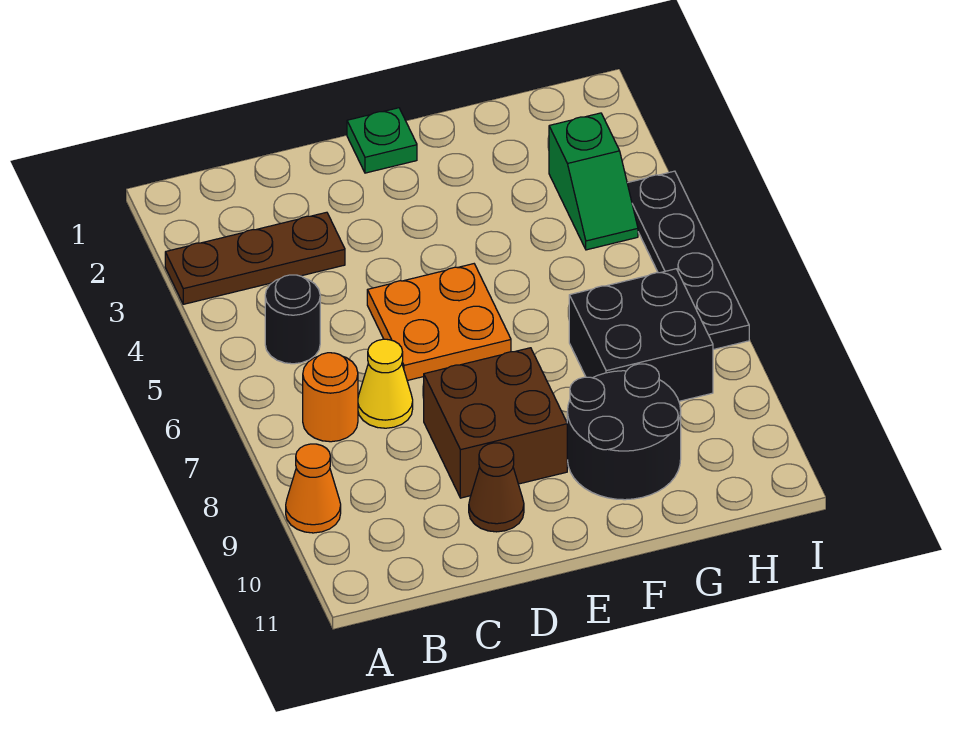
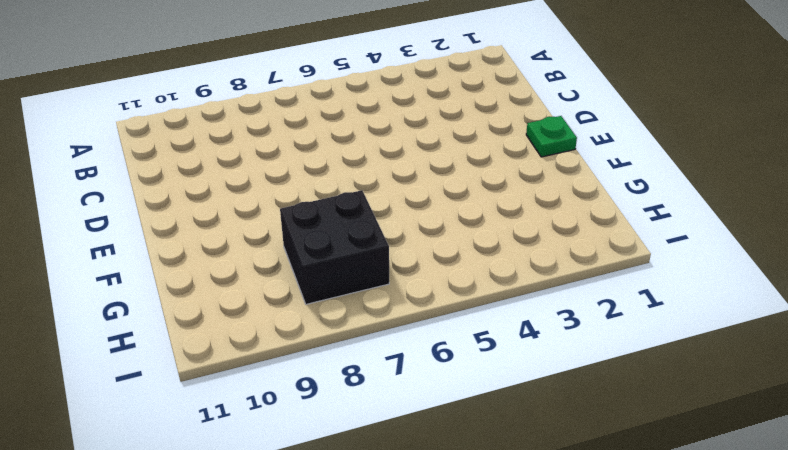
none -> brown plate A3:C3 level 1
none -> orange cone A9 level 1
none -> black round brick B5 level 1

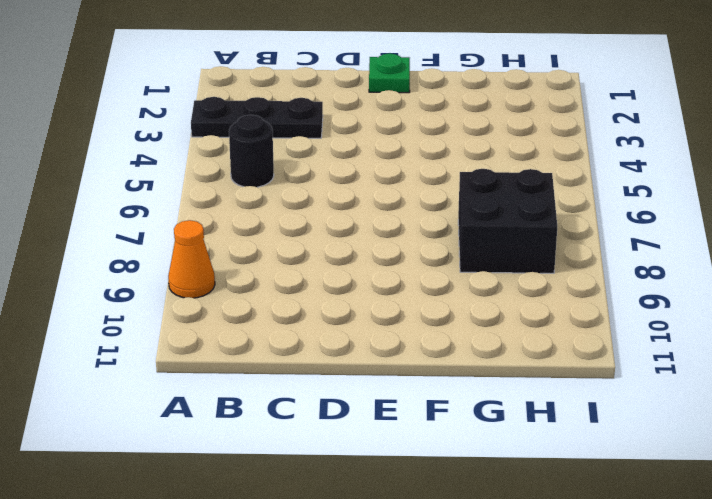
black plate A3:C3 level 1 -> brown plate A3:C3 level 1
none -> orange round brick B7 level 1
none -> yellow cone C7 level 1
none -> orange plate D5:E6 level 1

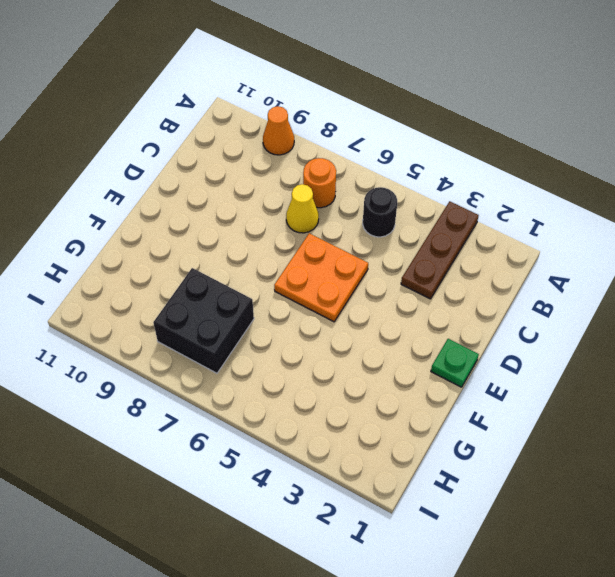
none -> brown brick D8:E9 level 1
none -> brown cone D10 level 1
none -> black round brick F9:G10 level 1

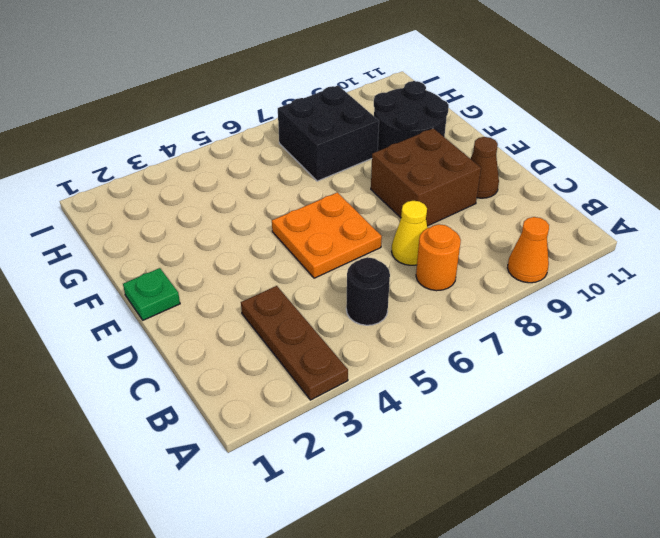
none -> green slope H3:H4 level 1 top 3
none -> black plate I4:I7 level 1

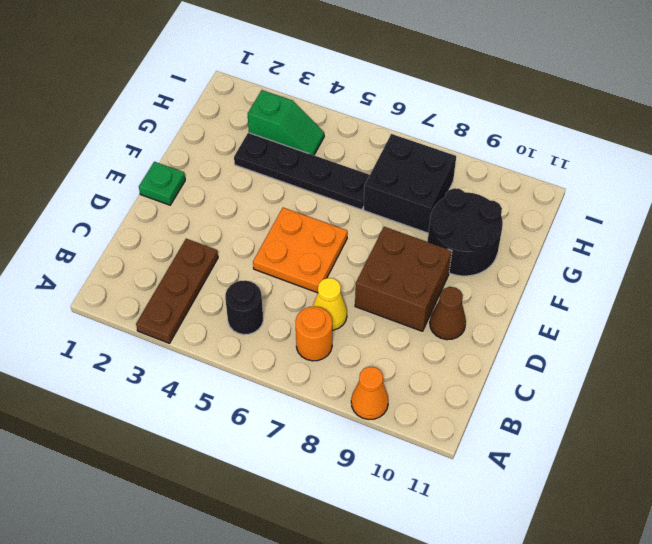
black plate G3:G6 level 1 -> black plate I4:I7 level 1

